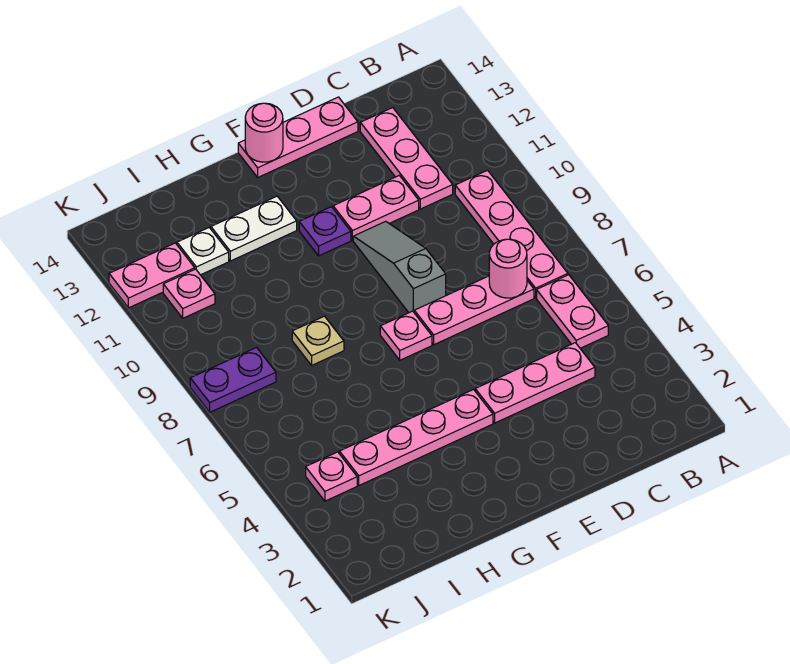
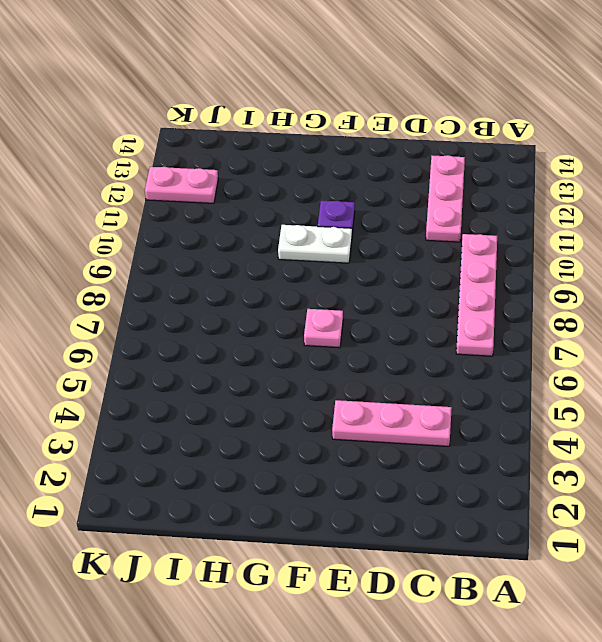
white plate F10:G10 level 1 -> white plate G12:H12 level 1
none -> pink plate B5:B6 level 1
none -> pink plate C7:E7 level 1
none -> pink plate D11:E11 level 1

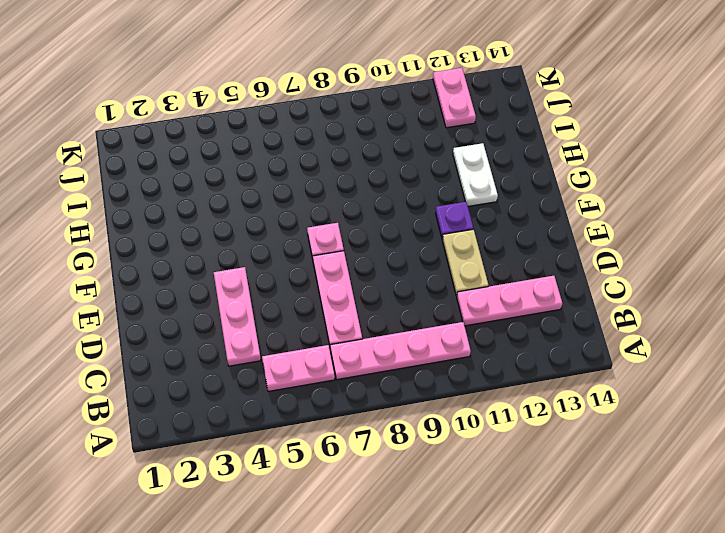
tan plate D11:E11 level 1 -> pink plate D11:E11 level 1
none -> pink plate D14:F14 level 1
none -> grey slope E8:E10 level 1 top 8
none -> pink plate F4:I4 level 1

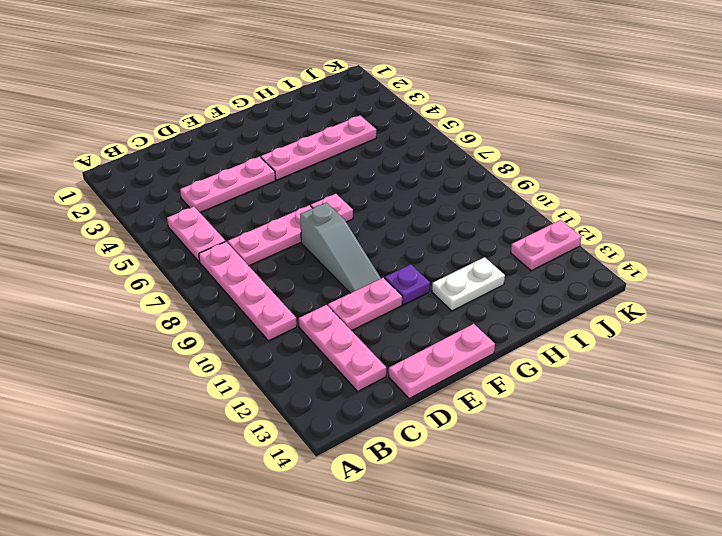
none -> tan plate H8 level 1
none -> white plate I12 level 1
none -> pink plate J4 level 1

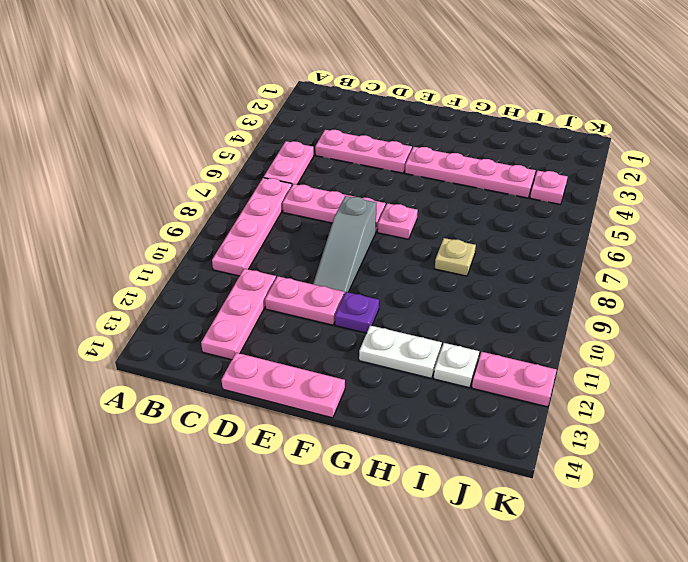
none -> purple plate J8:K8 level 1
none -> pink plate J11 level 1
none -> pink round brick C7 level 2

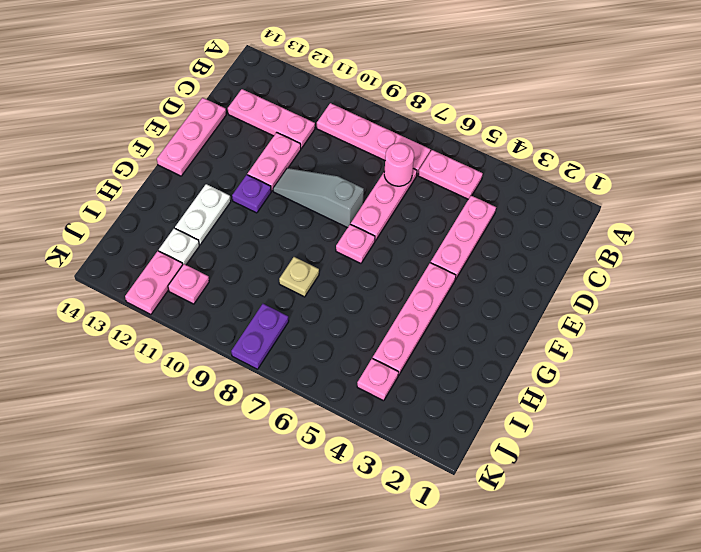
none -> pink round brick F14 level 2

